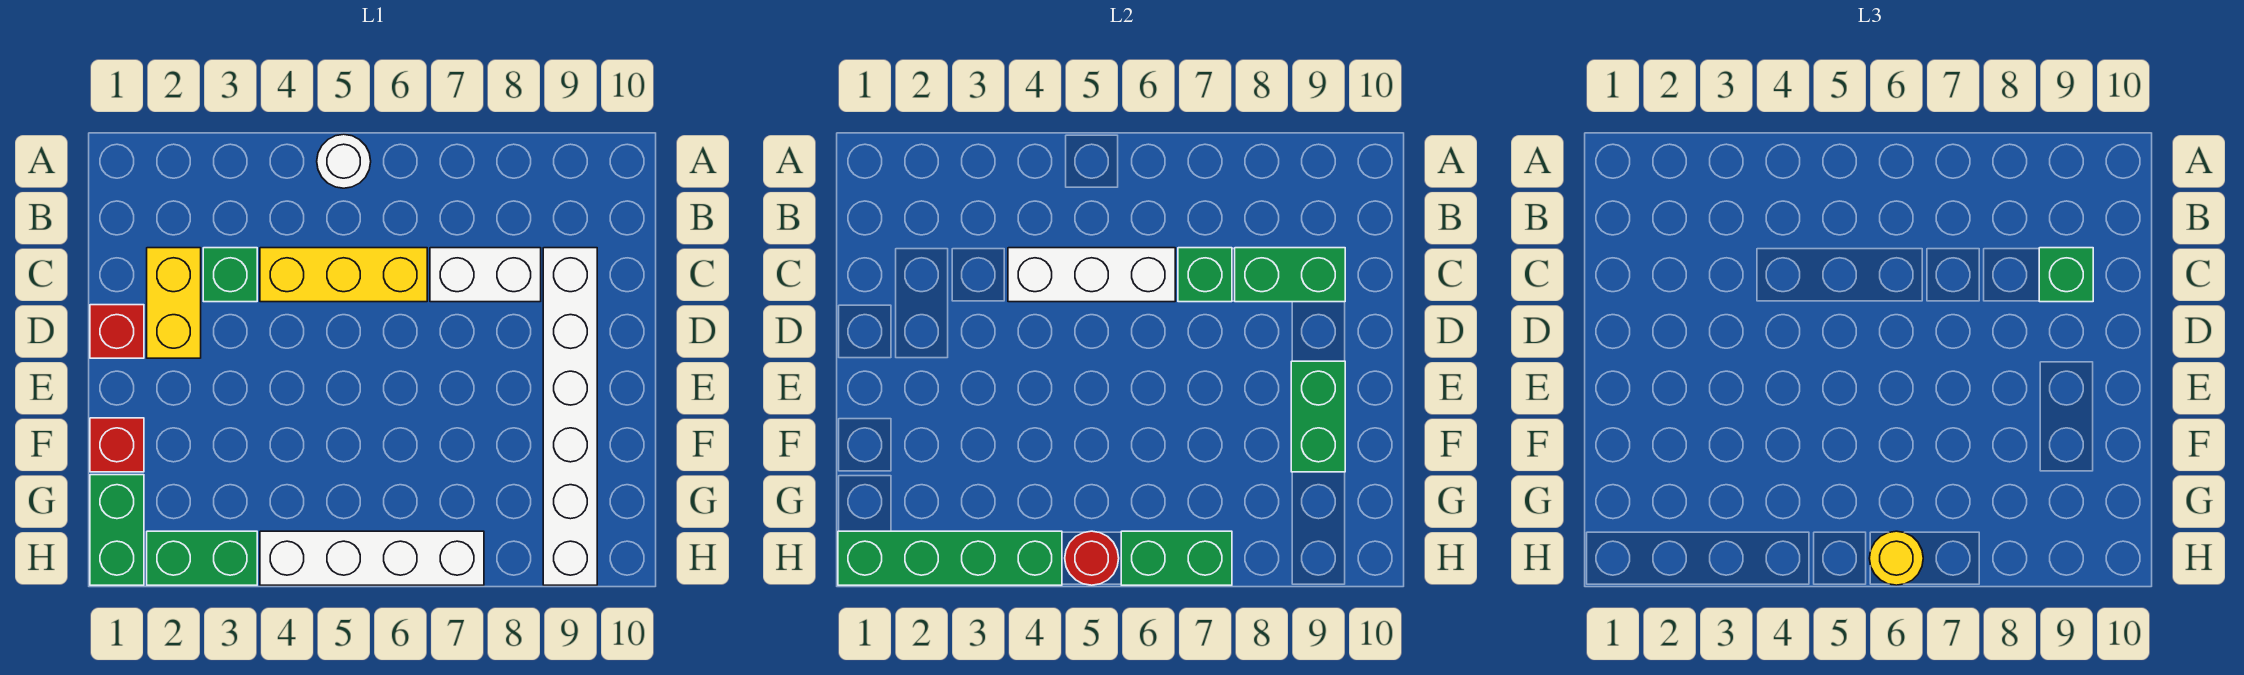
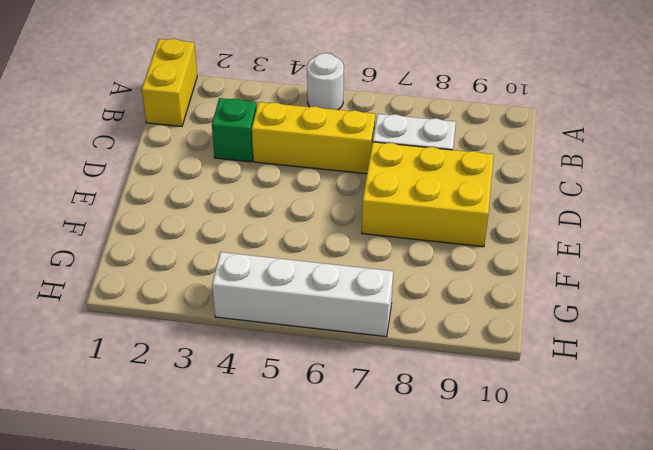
yellow brick A1:B1 level 1 -> yellow brick C2:D2 level 1
yellow brick D7:E9 level 1 -> white brick C9:H9 level 1
none -> red brick D1 level 1
none -> red brick F1 level 1
none -> green brick G1:H1 level 1

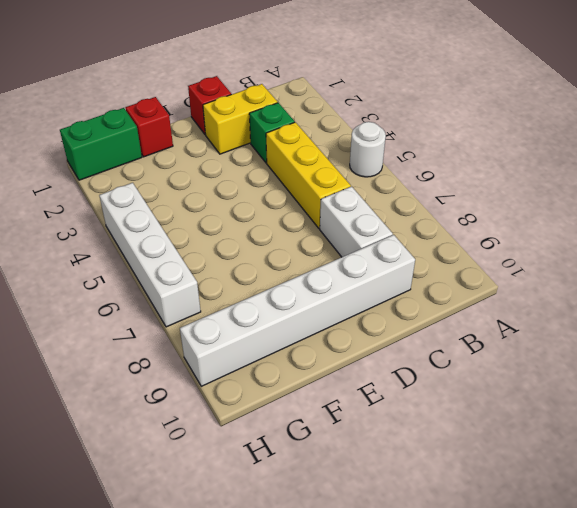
none -> green brick H2:H3 level 1
none -> white brick C4:C6 level 2
none -> green brick C7 level 2

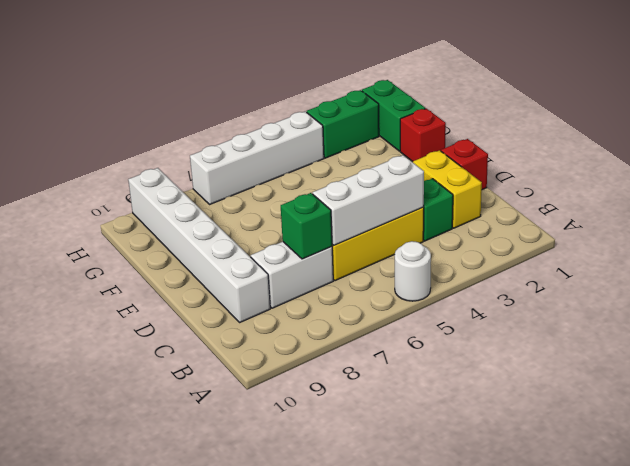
none -> green brick C8:C9 level 2
none -> green brick E9:F9 level 2
none -> green brick H1:H4 level 2

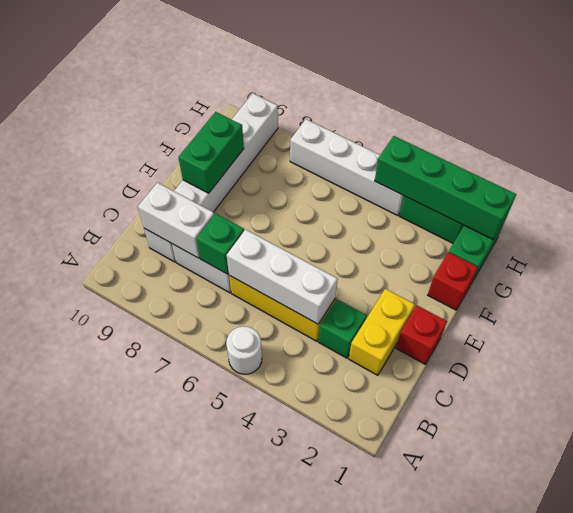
white brick C8:C9 level 2 -> green brick C8:C9 level 2
none -> red round brick H5 level 2
none -> green brick H6:H7 level 2
none -> green brick C9 level 3

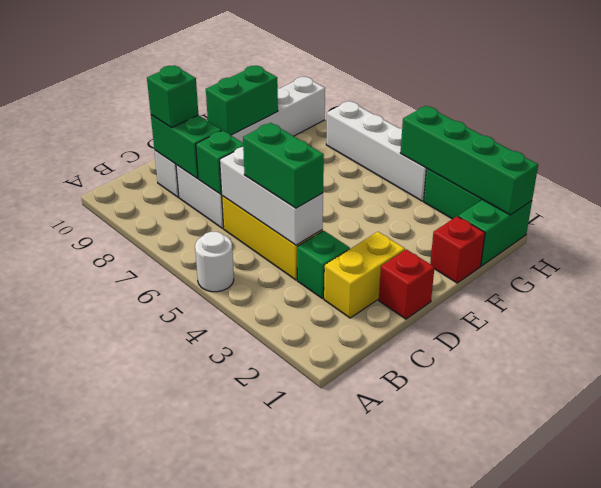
green brick C4:C5 level 3 -> green brick H6:H7 level 2
none -> red round brick H5 level 2
none -> yellow round brick H6 level 3

